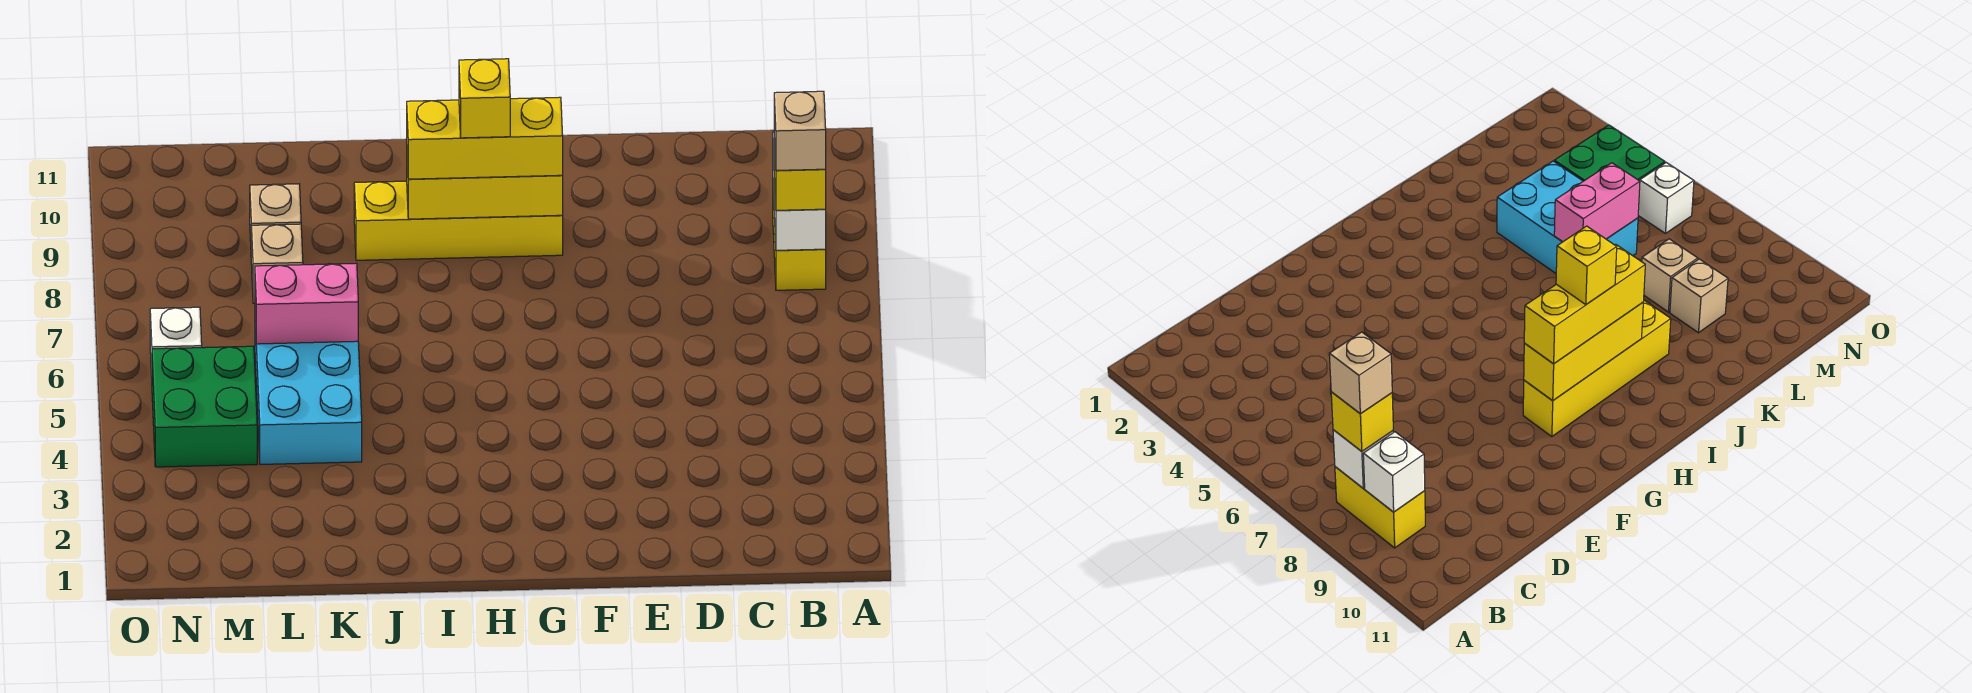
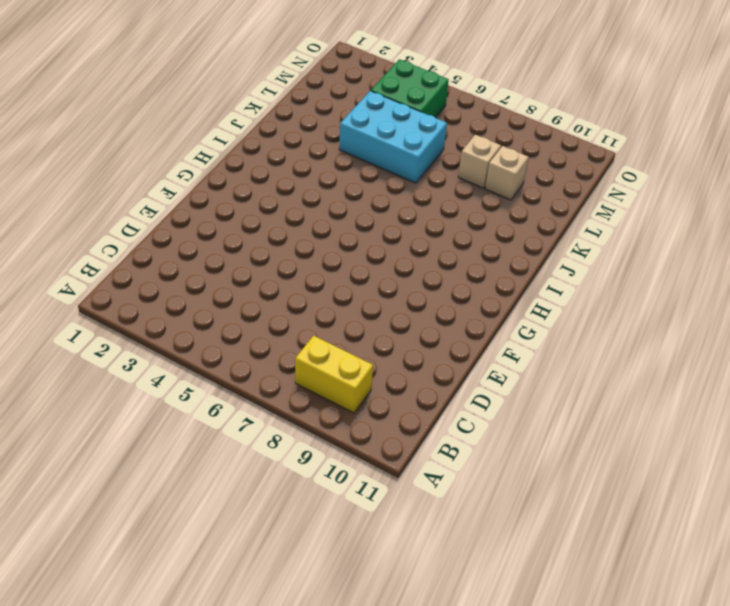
none -> yellow brick G9:J9 level 1
none -> white brick N6 level 1
none -> white brick B8 level 2

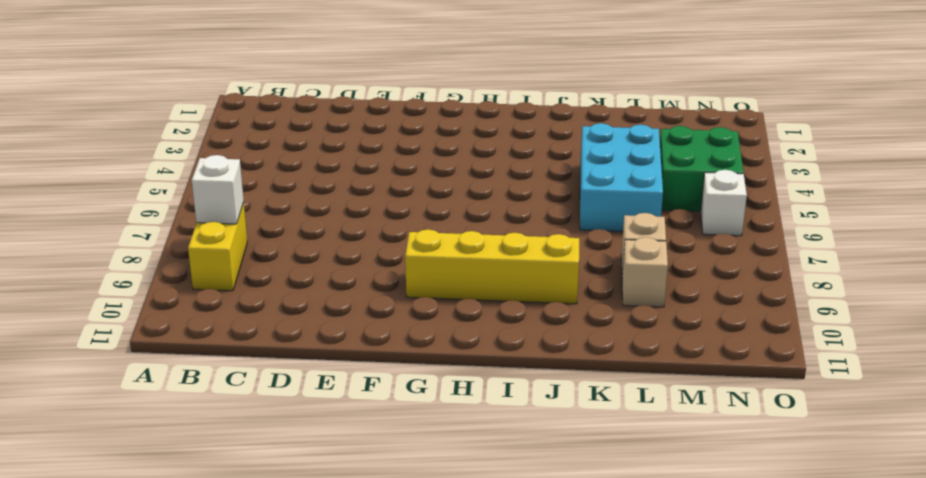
none -> white brick B9 level 2
none -> yellow brick G9:I9 level 2
none -> pink brick K6:L6 level 2

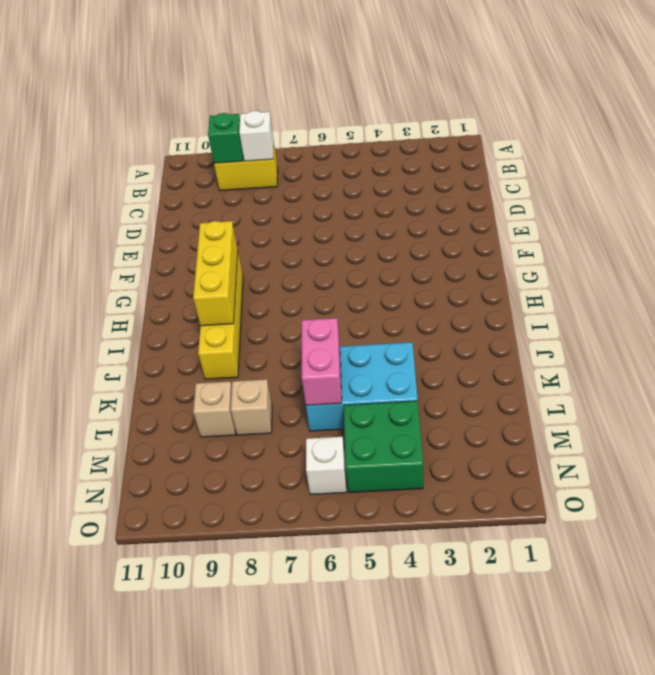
green brick B9 level 2 -> white brick B9 level 2
none -> yellow brick B8 level 3
none -> yellow brick G9:I9 level 3
none -> tan brick B8 level 4

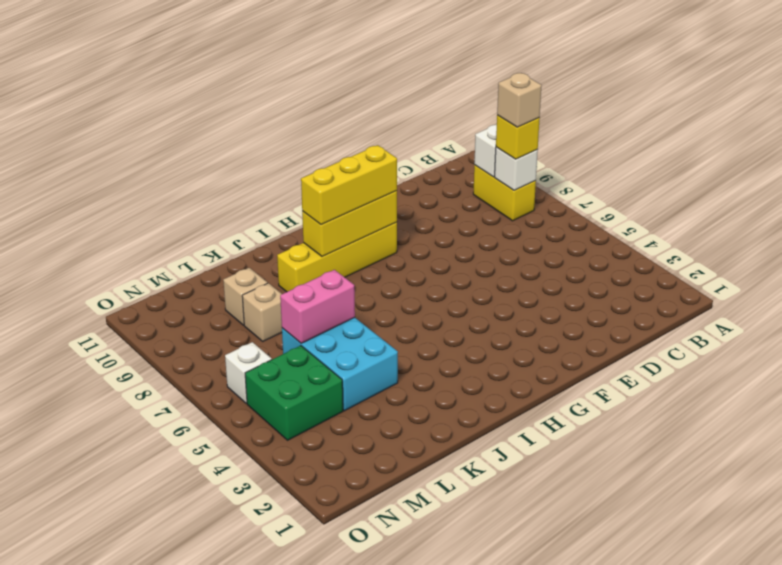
none -> yellow brick H9 level 4

